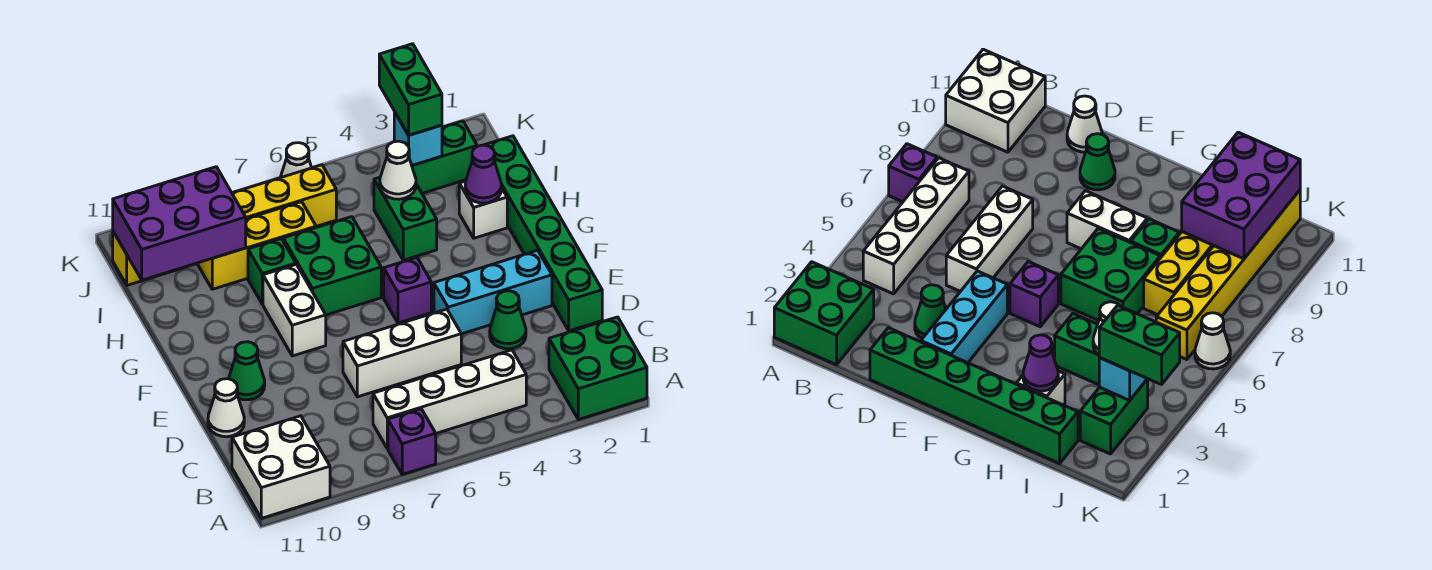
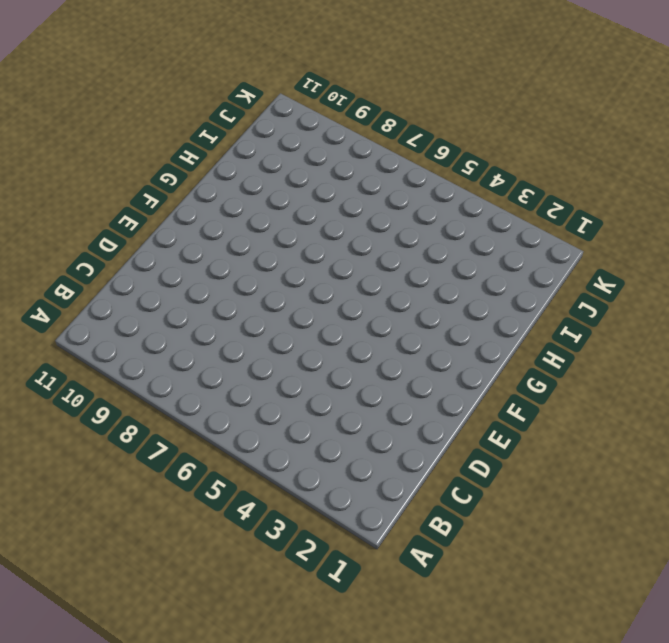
none -> green brick A1:B2 level 1
none -> purple brick A7 level 1
none -> white brick A10:B11 level 1

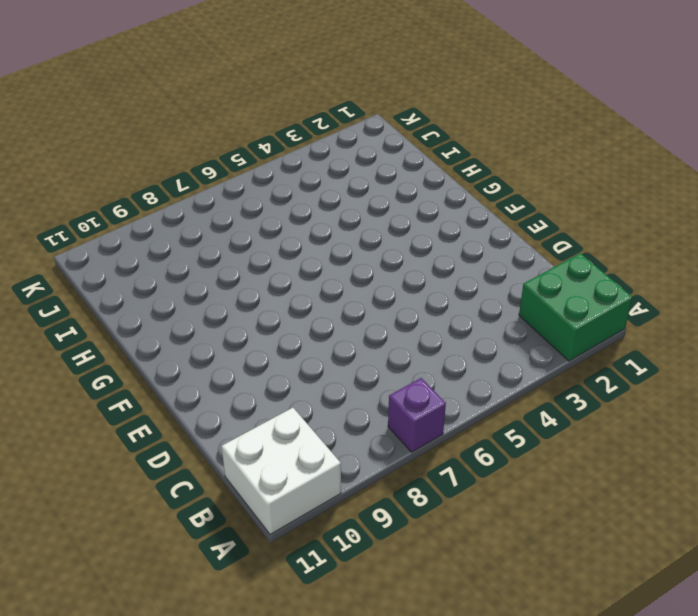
none -> white brick B4:B7 level 1
none -> green brick D1:I1 level 1
none -> green cone D3 level 1

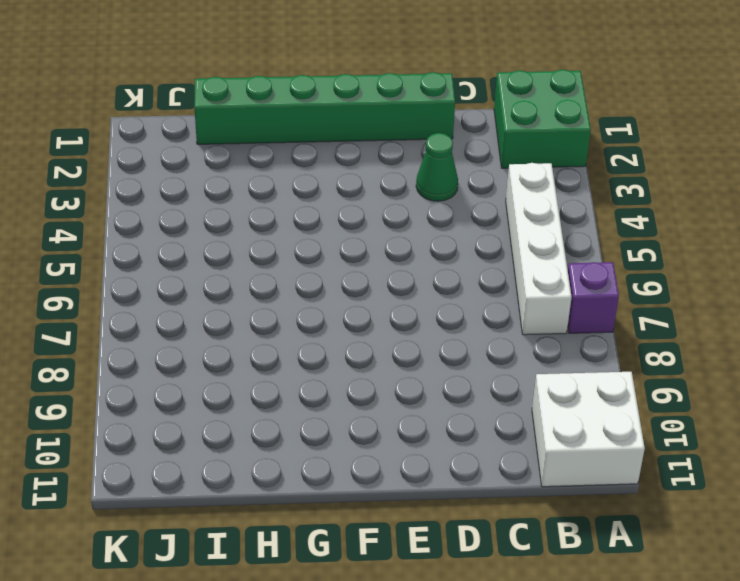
none -> white brick D5:D7 level 1
none -> white cone D11 level 1
none -> cyan brick E2:E4 level 1

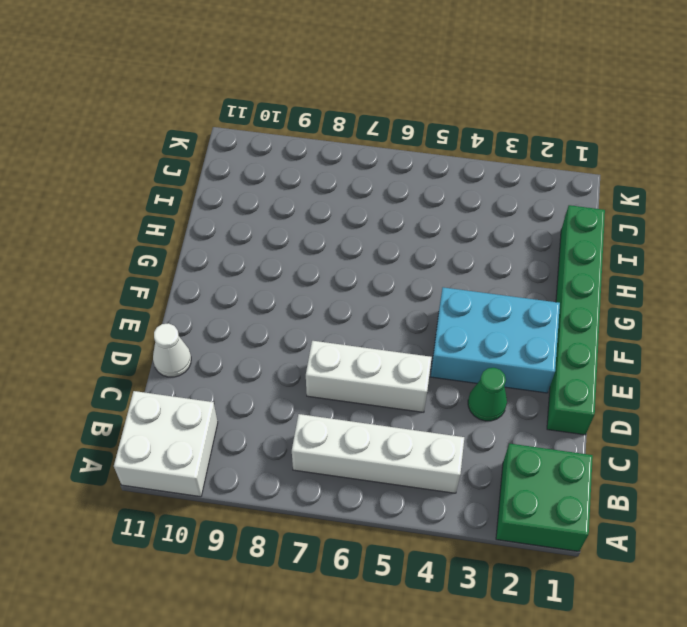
cyan brick E2:F4 level 1 -> cyan brick E2:E4 level 1
none -> purple brick A7 level 1
none -> green cone E10 level 1
none -> purple brick F5 level 1

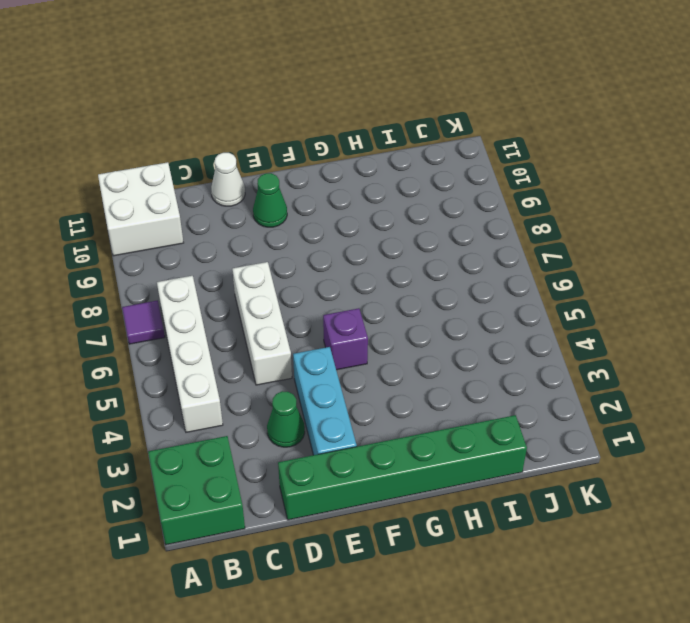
purple tile A7 level 1 -> purple brick A7 level 1
none -> white brick F8:G8 level 1
none -> green brick G6:H7 level 1
none -> white brick H2 level 1

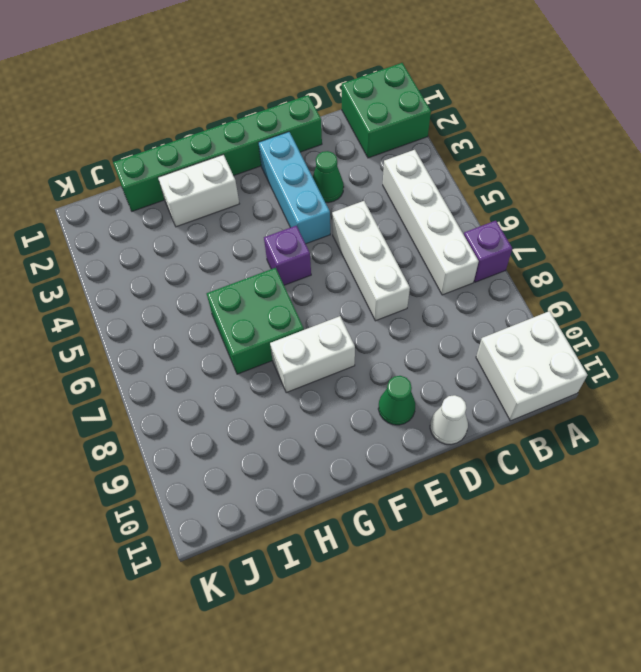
white brick G2:H2 level 1 -> white brick H2 level 1
none -> green brick H4:I4 level 1
none -> green brick H8 level 1
none -> yellow brick I7:I9 level 1

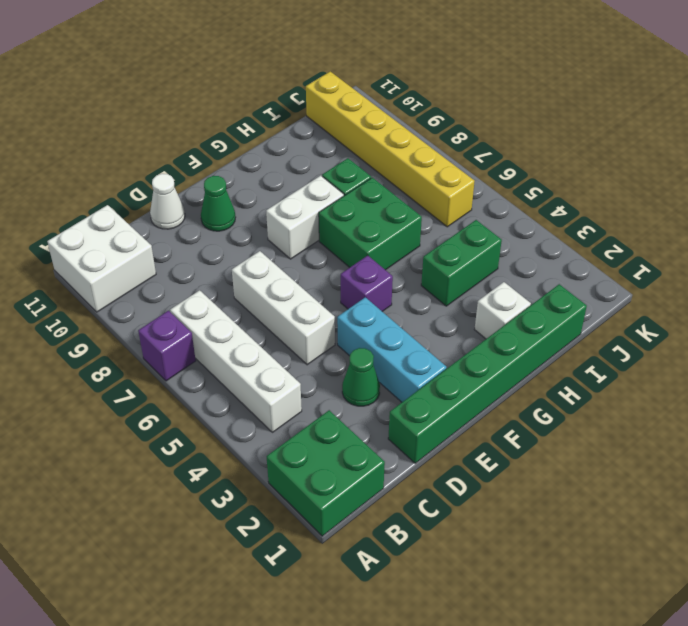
none -> yellow brick I7:I9 level 1
none -> green brick J2:J3 level 1
none -> white cone K6 level 1

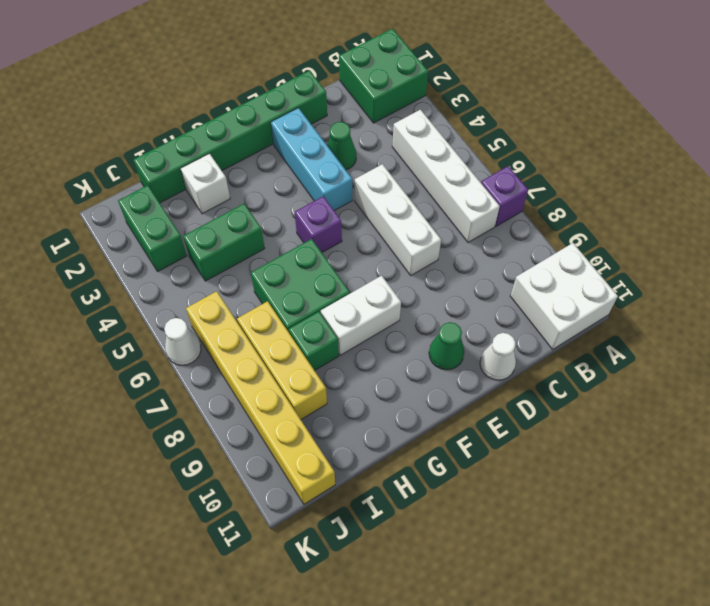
none -> purple cone H2 level 2
none -> white cone I4 level 2
none -> purple brick I9:J11 level 2

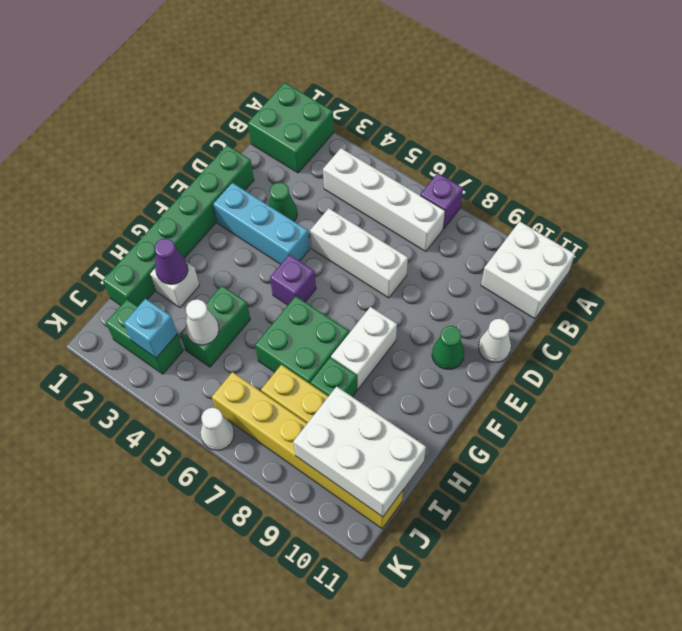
white brick I9:J11 level 2 -> purple brick I9:J11 level 2
none -> green brick J3:K3 level 3

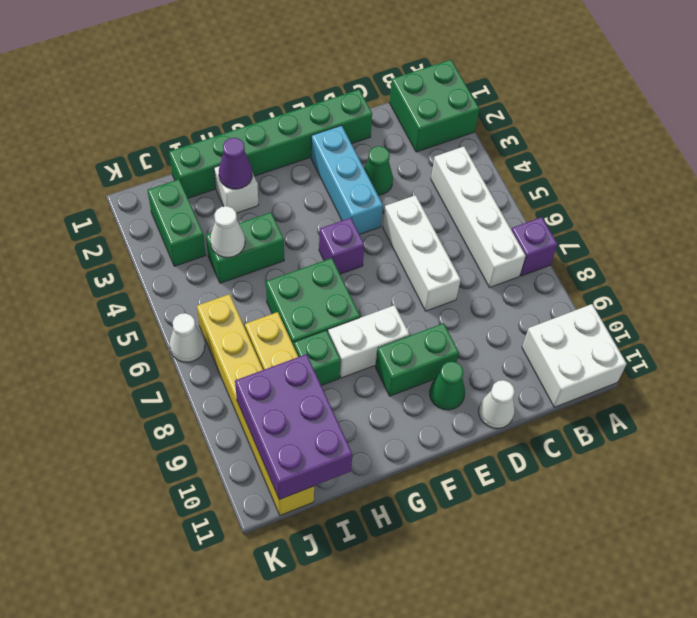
green brick E9:F9 level 1 -> green brick J3:K3 level 3
none -> cyan brick J3 level 2

